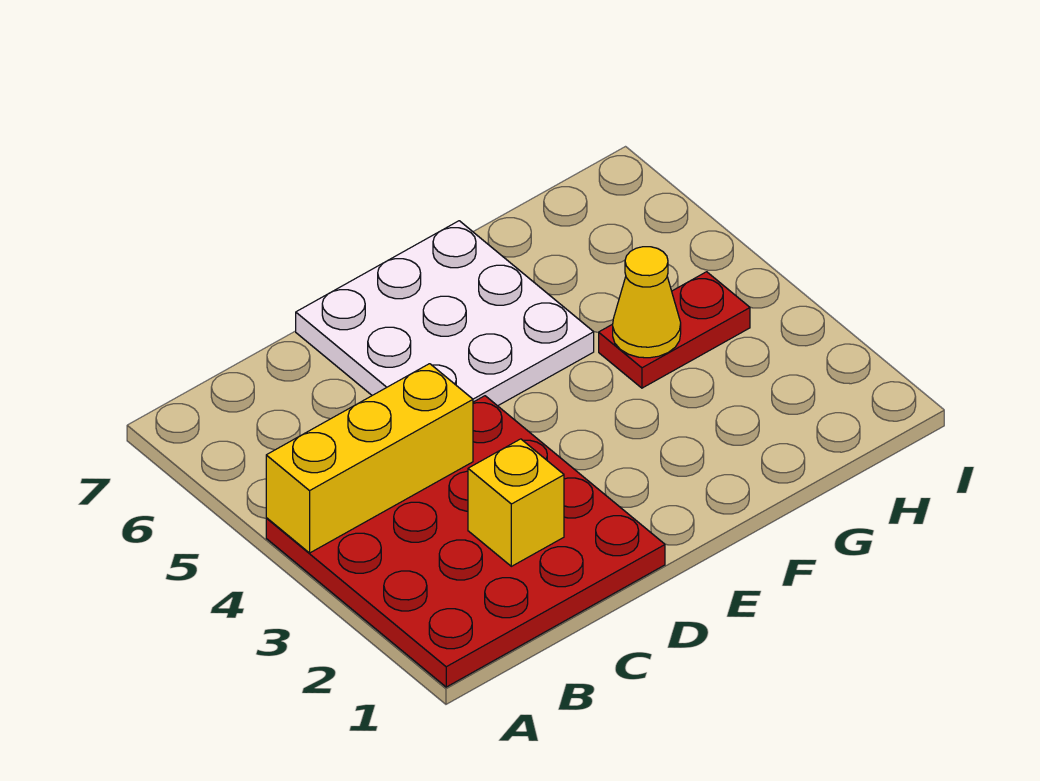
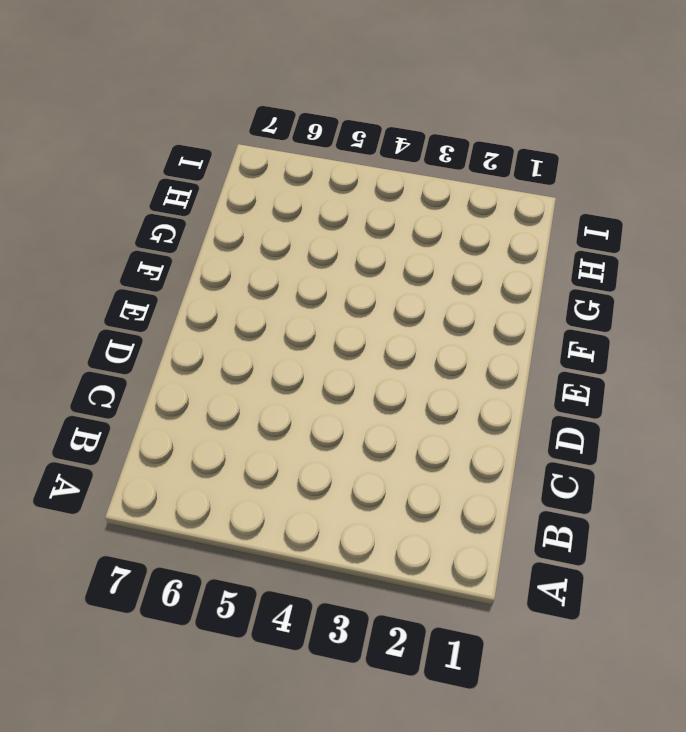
none -> red plate A1:D4 level 1
none -> white plate D5:F7 level 1

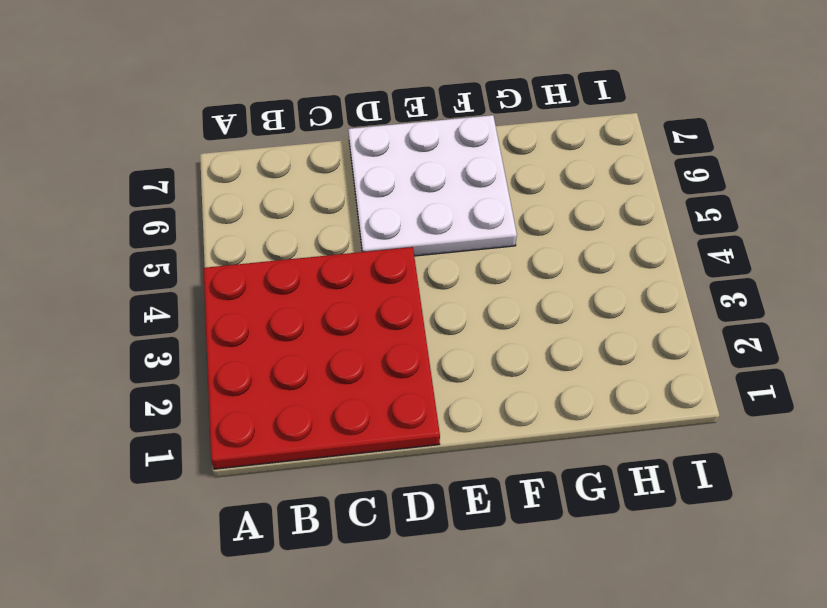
none -> red plate G4:H4 level 1
none -> yellow brick A4:C4 level 2

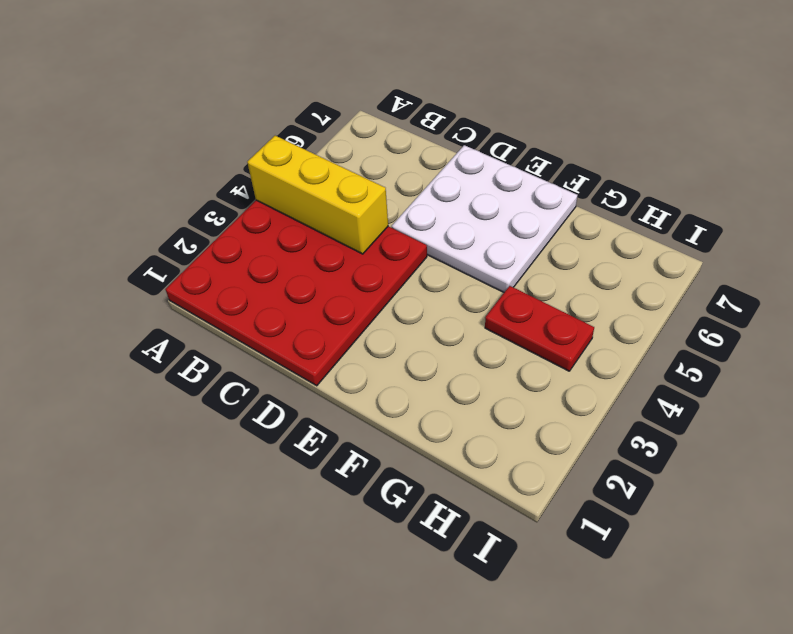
none -> yellow brick C2 level 2
none -> yellow cone G4 level 2

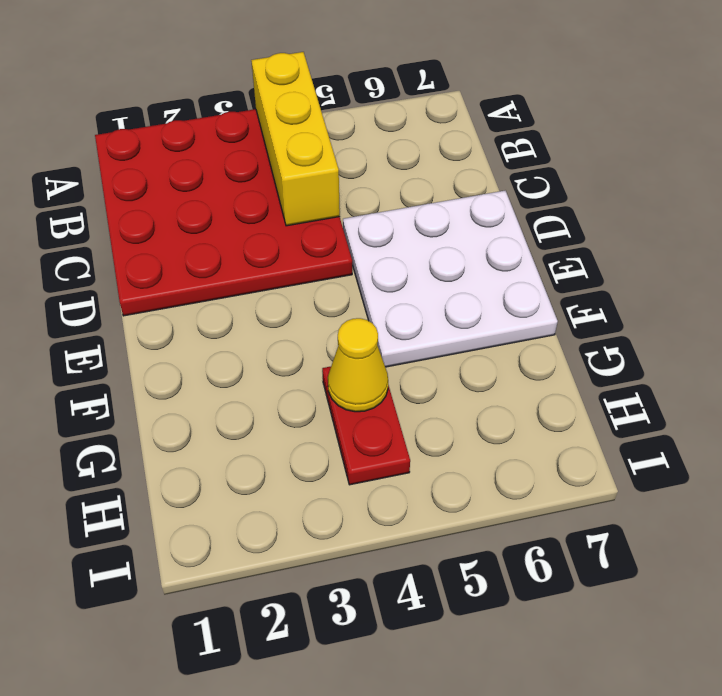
none -> yellow brick C2 level 2

